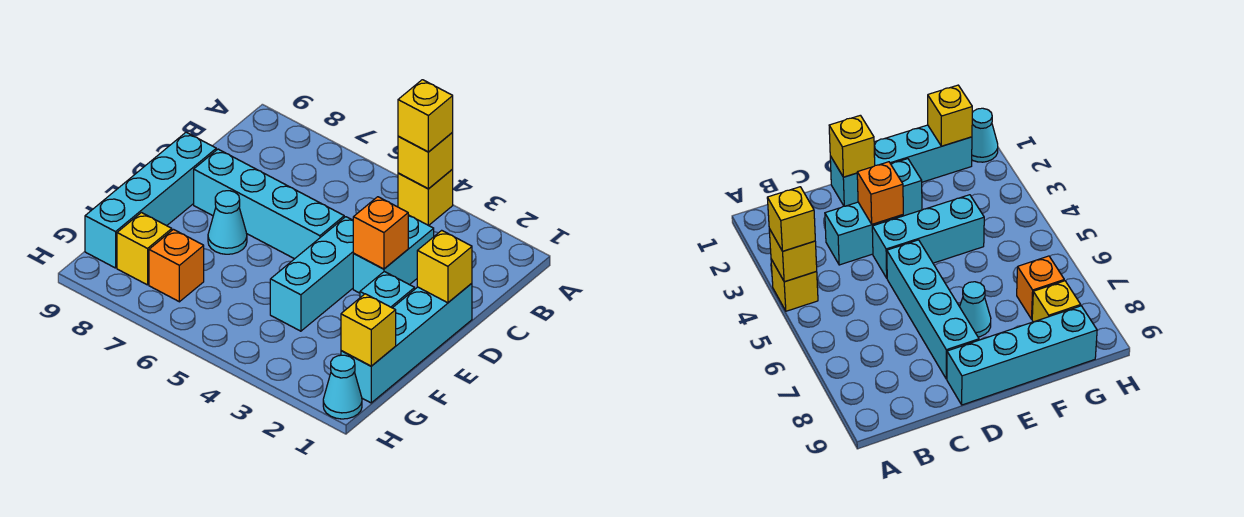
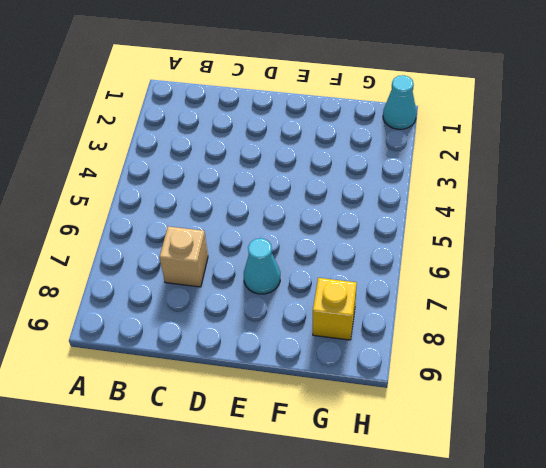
tan brick C7 level 1 -> none
none -> yellow brick A4 level 1
none -> cyan brick C3:D3 level 1
none -> cyan brick D1:G1 level 1

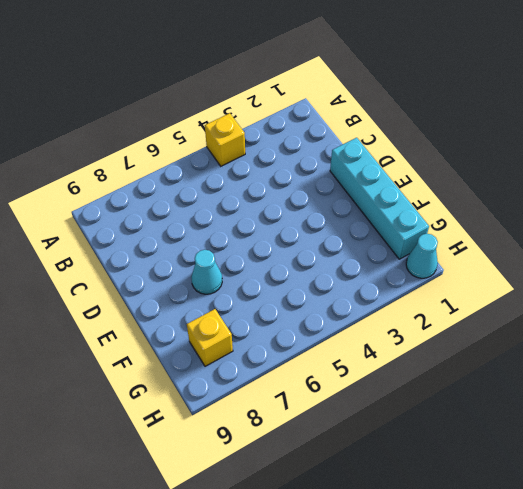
none -> cyan brick C3:D3 level 1
none -> cyan brick D4:F4 level 1
none -> cyan brick D5:D8 level 1

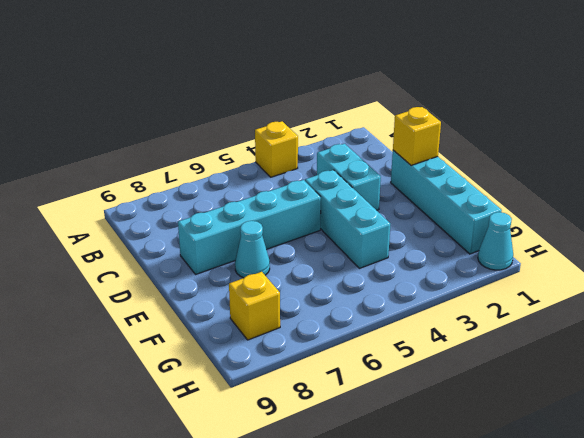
none -> cyan brick D9:G9 level 1
none -> cyan brick E2 level 1
none -> orange brick G7 level 1

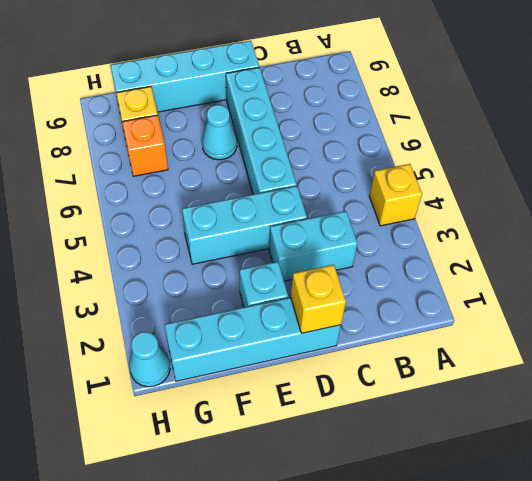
none -> yellow brick A4 level 2
none -> orange brick D3 level 2
none -> yellow brick G1 level 2

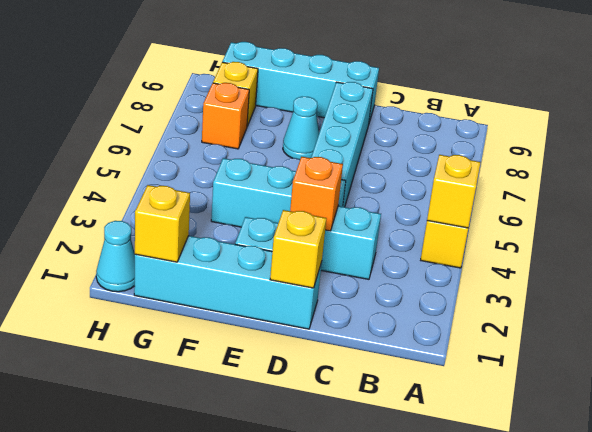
none -> yellow brick A4 level 3

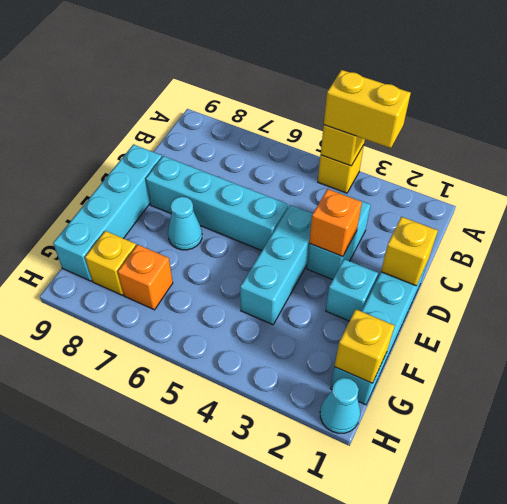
yellow brick A3:A4 level 3 -> yellow brick A4 level 3

